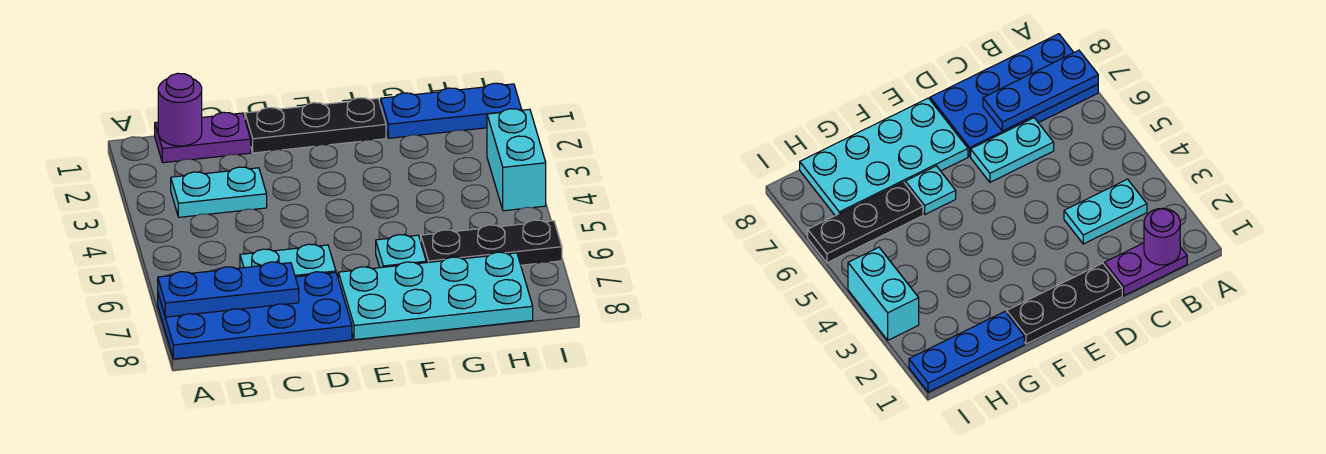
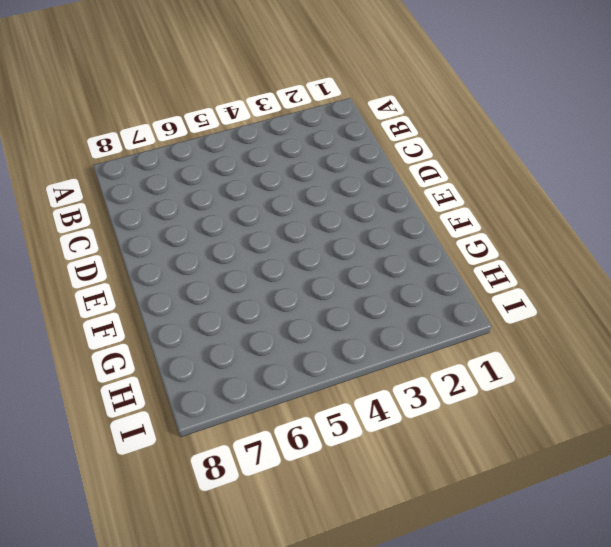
none -> blue plate A7:D8 level 1
none -> purple plate B1:C1 level 1
none -> cyan plate B3:C3 level 1

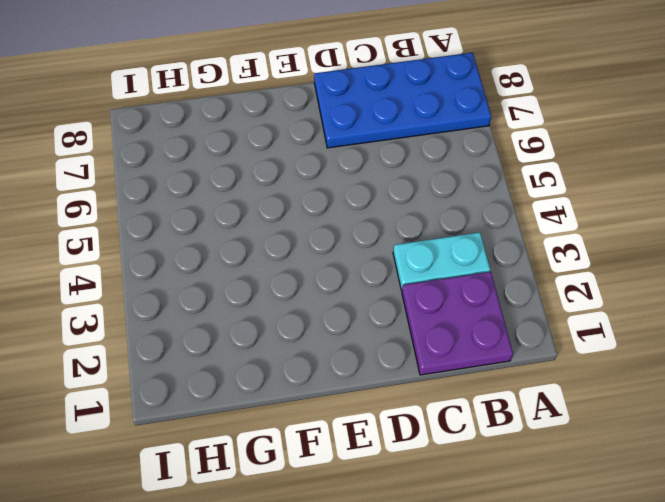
purple plate B1:C2 level 1 -> purple plate B1:C1 level 1
none -> cyan plate C6:D6 level 1
none -> black plate D1:F1 level 1
none -> cyan plate E7:H8 level 1

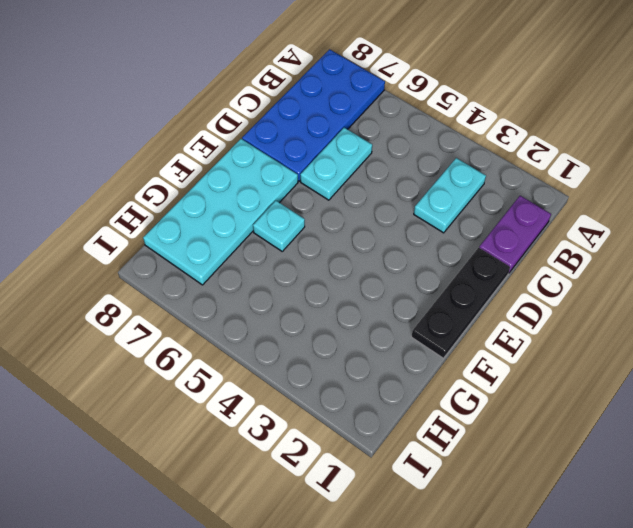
none -> blue plate G1:I1 level 1
none -> black plate G6:I6 level 1
none -> cyan brick I3:I4 level 1

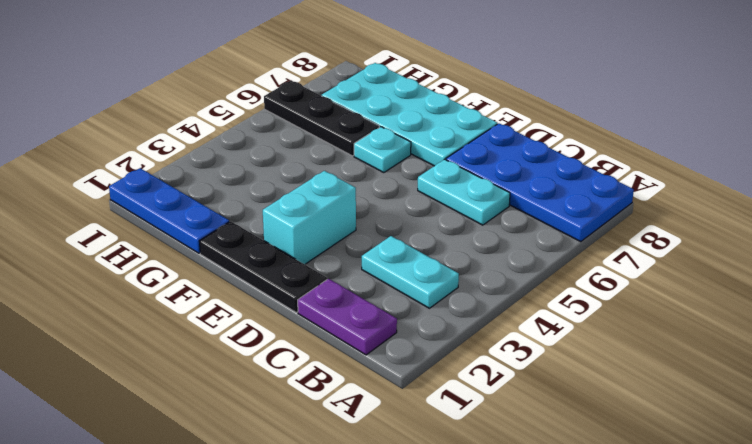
cyan brick E2:E3 level 1 -> cyan brick I3:I4 level 1
none -> blue plate A7:C7 level 2
none -> purple round brick B1 level 2

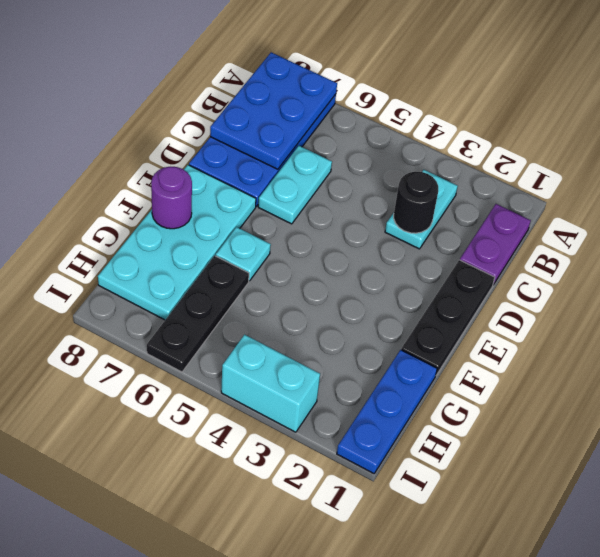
blue plate A7:C8 level 2 -> blue plate A7:C7 level 2
black round brick C3 level 2 -> none
purple round brick F8 level 2 -> purple round brick B1 level 2

